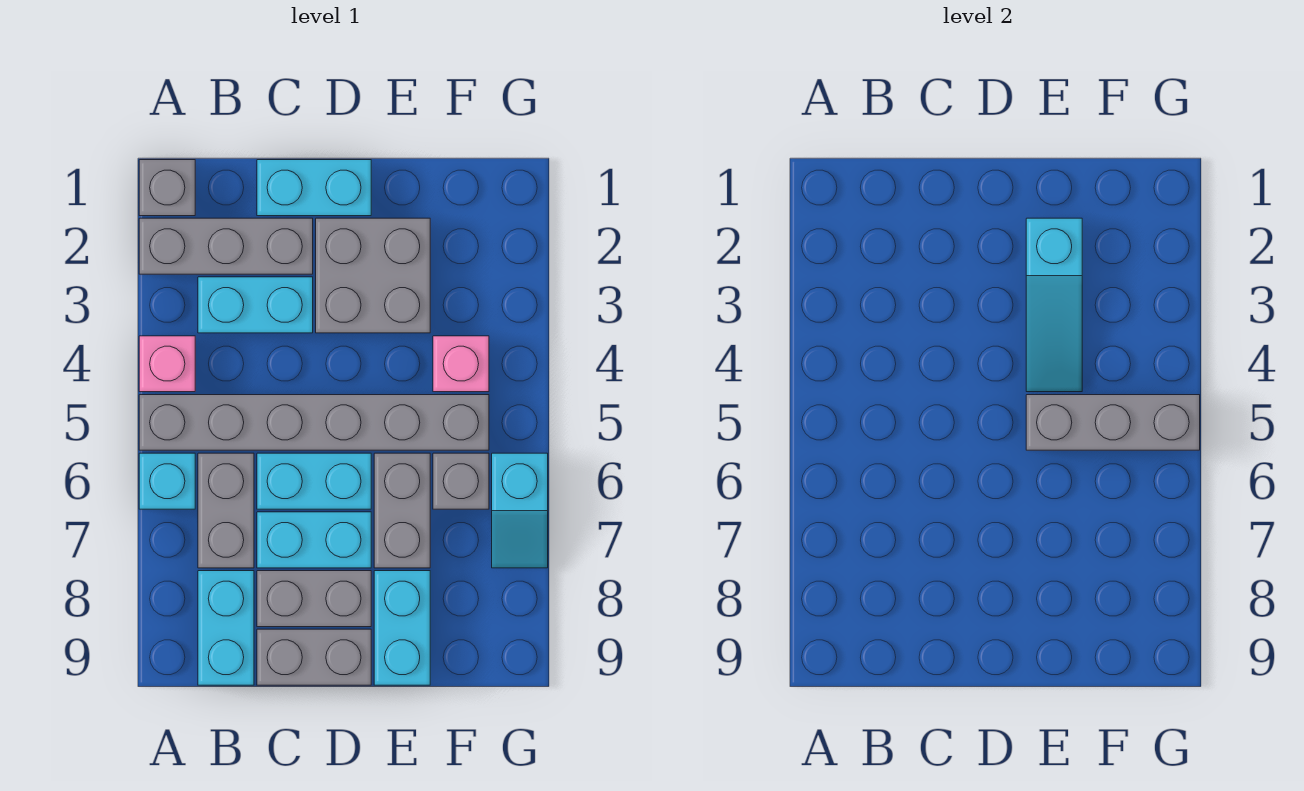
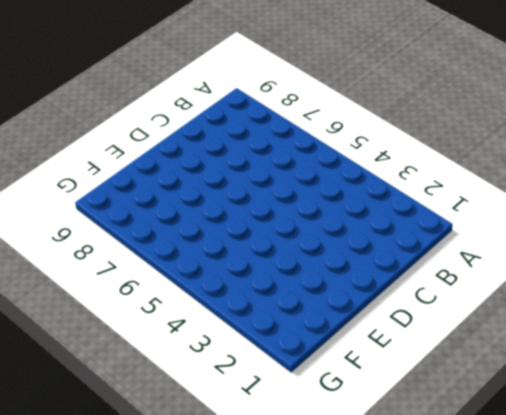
none -> grey brick A1 level 1
none -> grey brick A2:C2 level 1
none -> pink brick A4 level 1

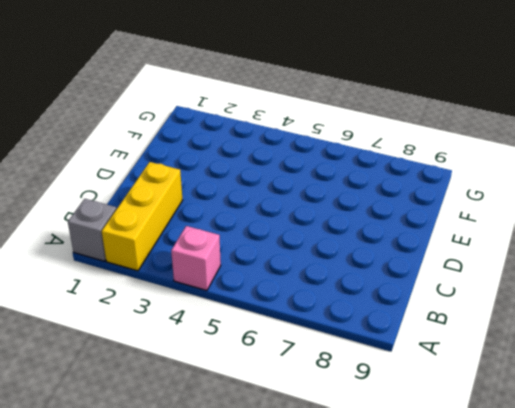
yellow brick A2:C2 level 1 -> grey brick A2:C2 level 1
none -> grey brick A5:F5 level 1
none -> cyan brick A6 level 1
none -> cyan brick B3:C3 level 1

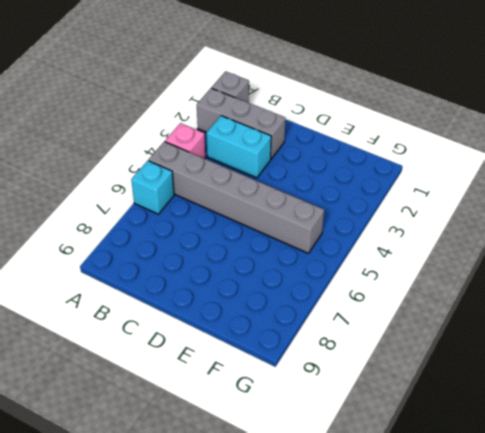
none -> grey brick B6:B7 level 1
none -> cyan brick B8:B9 level 1
none -> cyan brick C1:D1 level 1

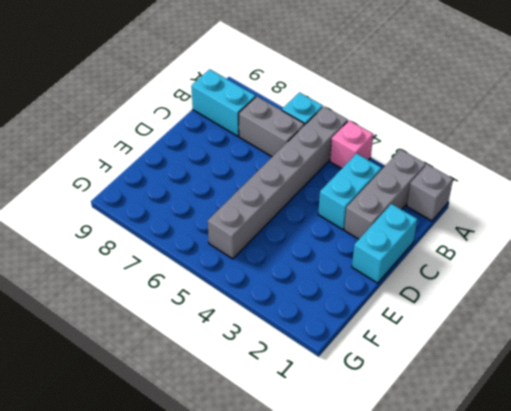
none -> cyan brick C6:D6 level 1
none -> cyan brick C7:D7 level 1
none -> grey brick C8:D8 level 1

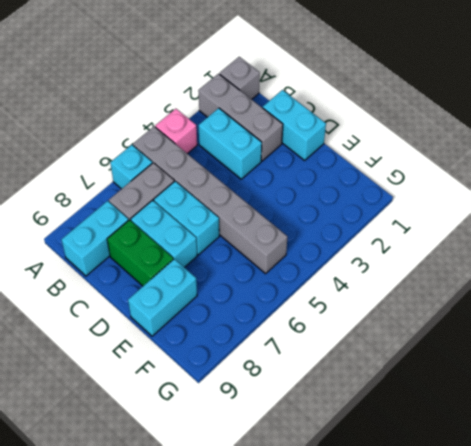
green brick C8:D8 level 1 -> grey brick C8:D8 level 1
none -> grey brick C9:D9 level 1
none -> grey brick D2:E3 level 1
none -> grey brick E6:E7 level 1

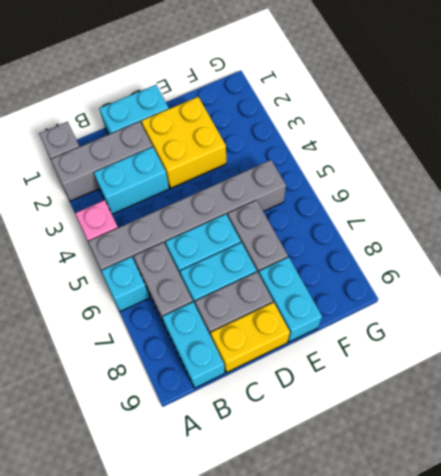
yellow brick C9:D9 level 1 -> grey brick C9:D9 level 1
yellow brick D2:E3 level 1 -> grey brick D2:E3 level 1
none -> pink brick F4 level 1
none -> grey brick F6 level 1
none -> cyan slope G6:G7 level 1 top 6

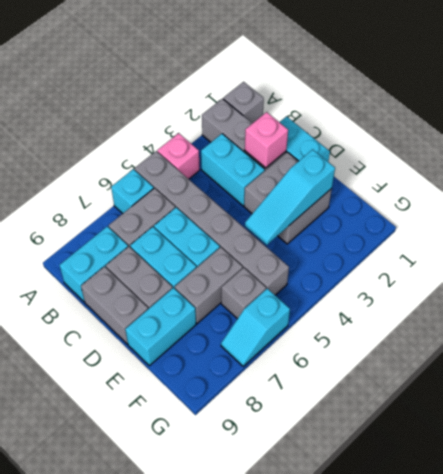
pink brick C2 level 2 -> pink brick F4 level 1
none -> grey brick E5:G5 level 2

